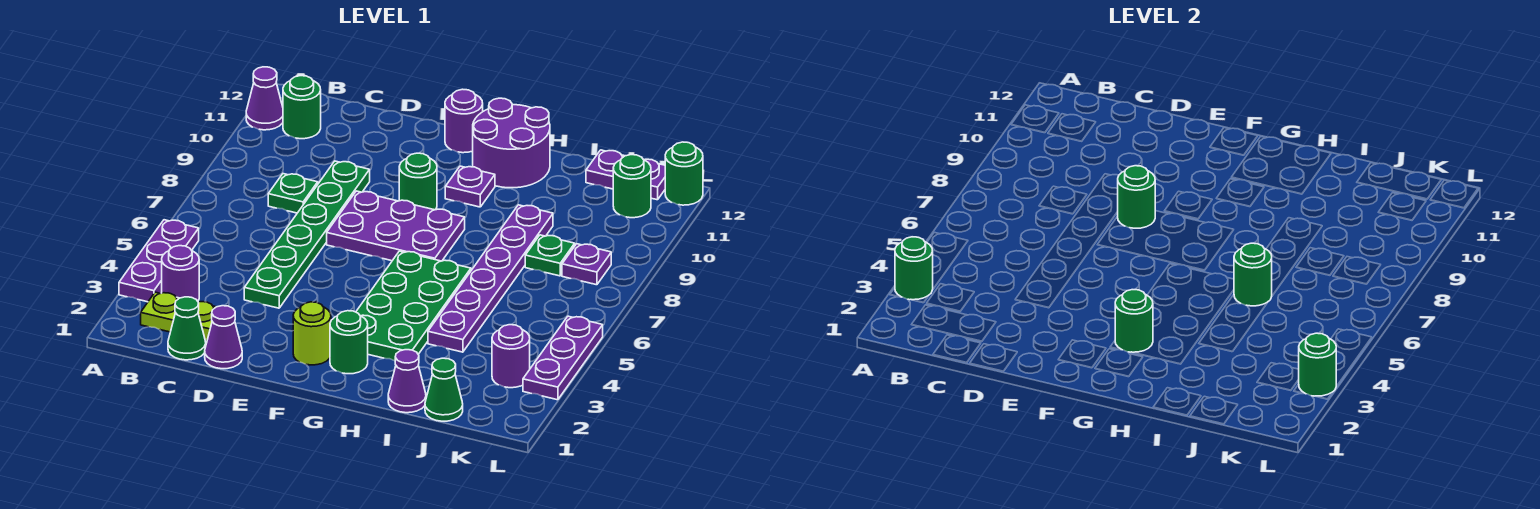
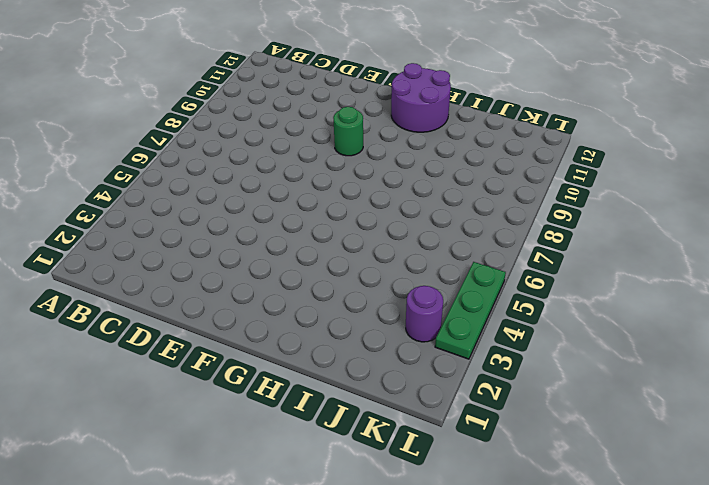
green plate L3:L5 level 1 -> purple plate L3:L5 level 1
none -> purple plate A3:A5 level 1
none -> purple cone A11 level 1
none -> lime plate B2:C2 level 1
none -> purple round brick B3 level 1

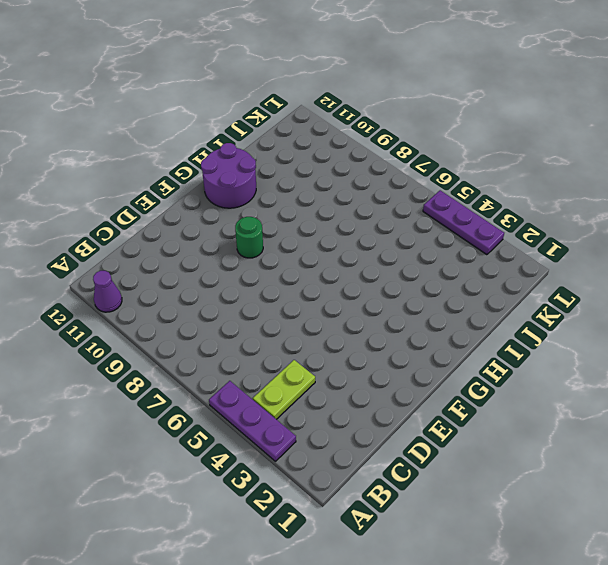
lime plate B4:C4 level 1 -> lime plate B2:C2 level 1
none -> purple round brick B3 level 1
none -> green round brick B11 level 1
none -> green cone C1 level 1
none -> green plate C8 level 1

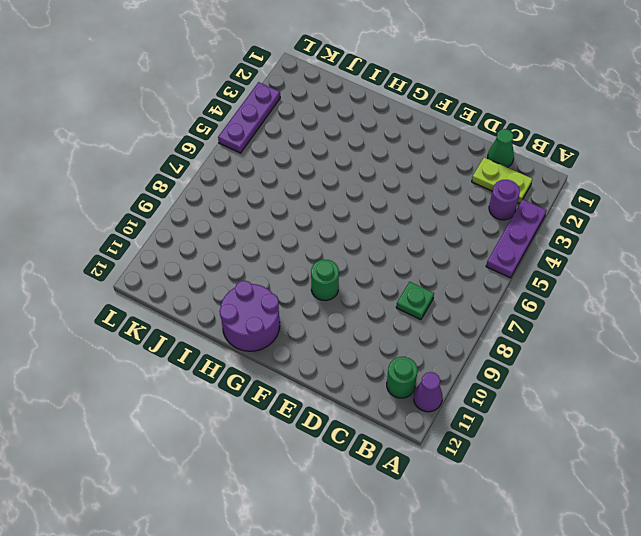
none -> purple cone D1 level 1
none -> green plate D4:D9 level 1
none -> purple plate E7:G8 level 1
none -> lime round brick F2 level 1

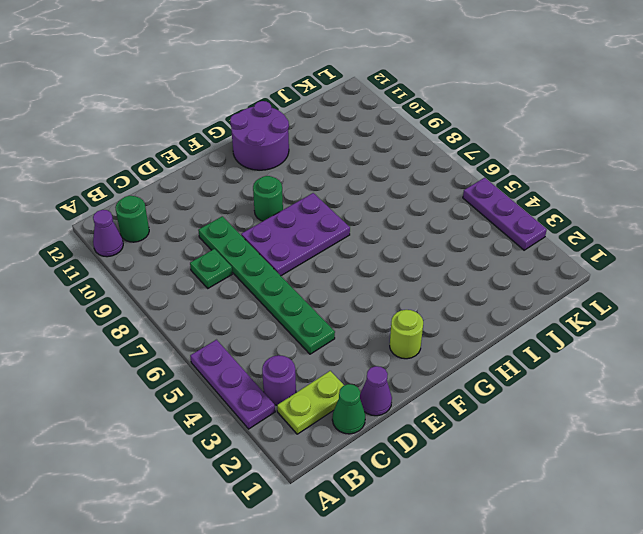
none -> purple round brick F12 level 1
none -> green round brick G2 level 1
none -> green plate G3:H6 level 1
none -> purple plate G10 level 1

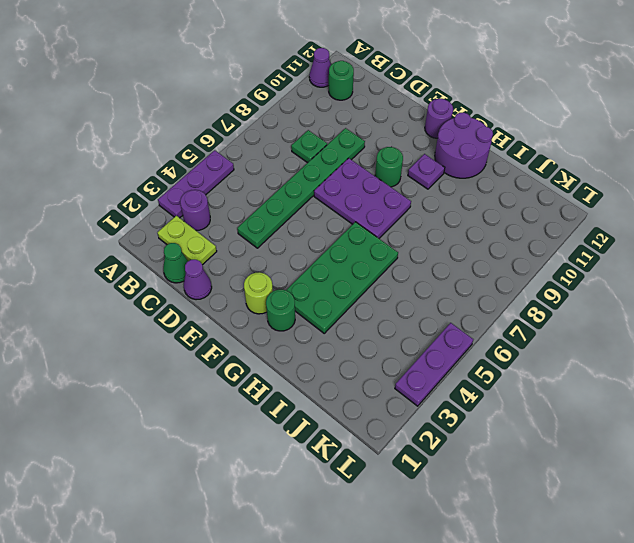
none -> purple cone I1 level 1
none -> purple plate I4:I9 level 1
none -> green cone J1 level 1
none -> green plate J8 level 1

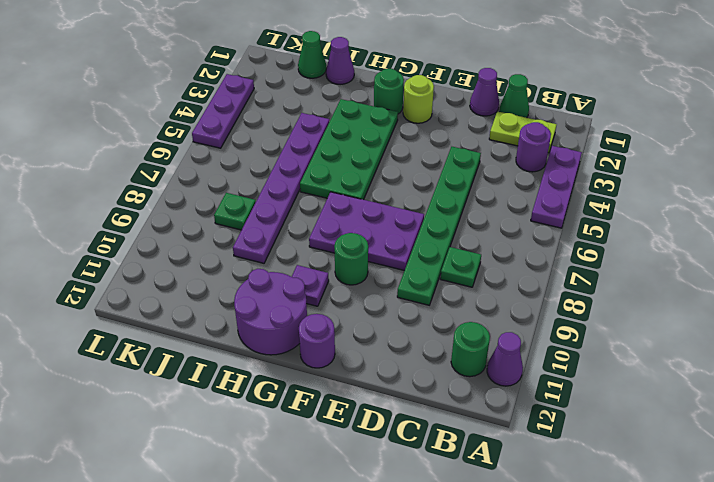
none -> purple plate J12:K12 level 1
none -> purple round brick K3 level 1
none -> purple plate K8 level 1
none -> green round brick K11 level 1

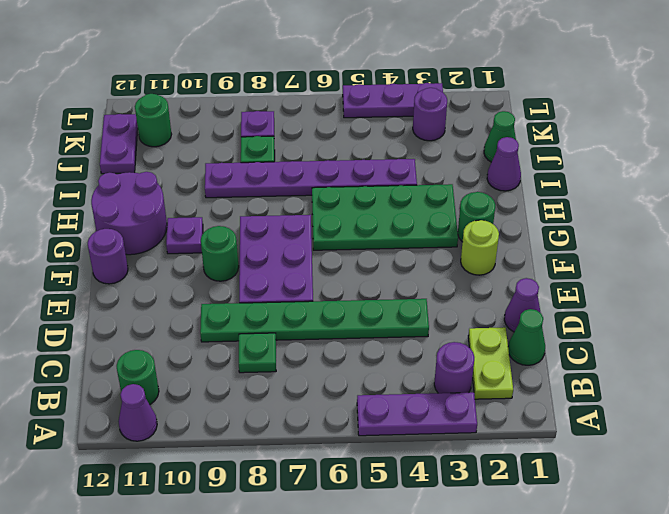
none -> green round brick L12 level 1
none -> green round brick A3 level 2
none -> green round brick E8 level 2
none -> green round brick G3 level 2

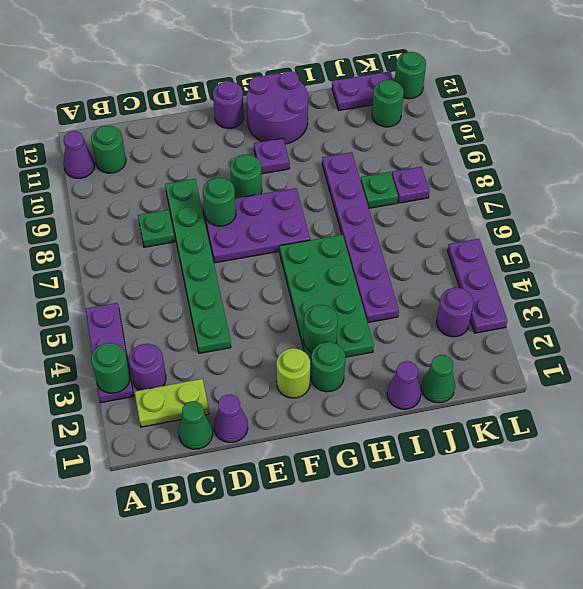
none -> green round brick I6 level 2
none -> green round brick L3 level 2

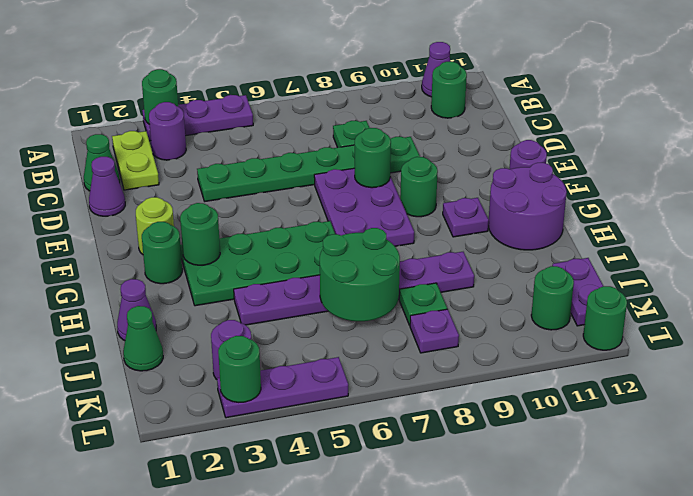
green round brick I6:J7 level 2 -> green round brick I6 level 2

